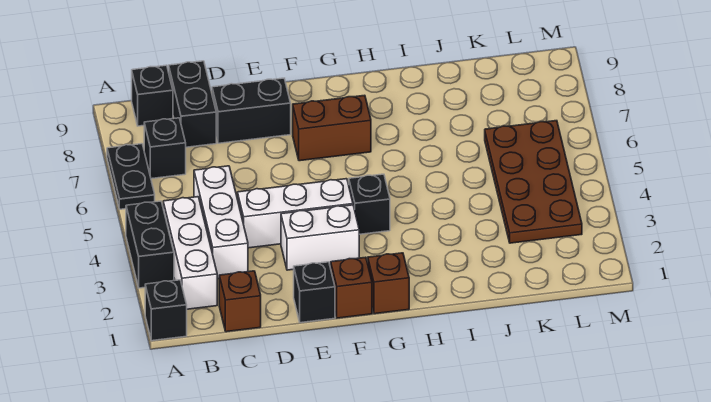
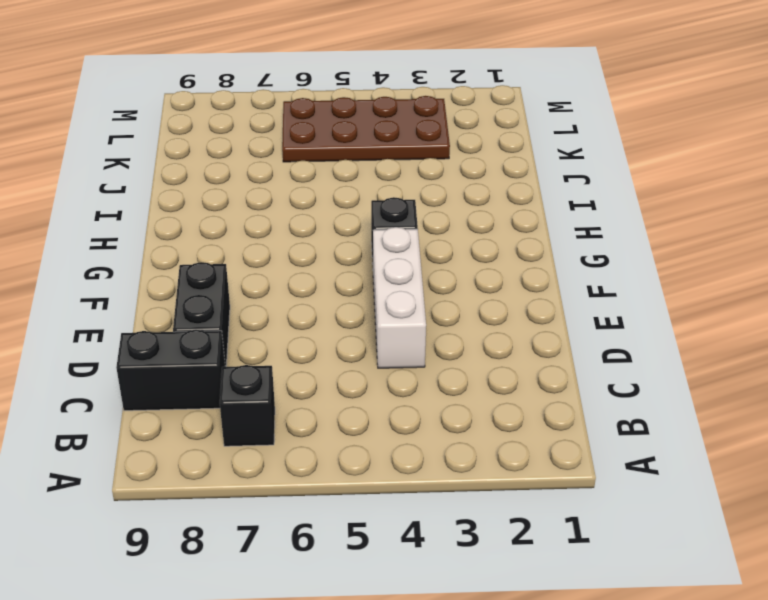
none -> black brick A1 level 1
none -> black brick A3:A4 level 1
none -> black plate A6:A7 level 1

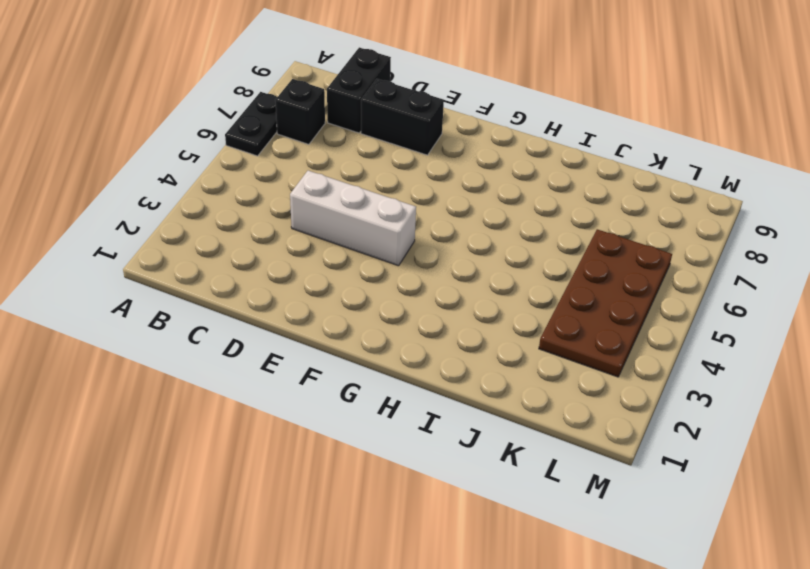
none -> black brick A1 level 1
none -> black brick A3:A4 level 1
none -> white brick B2:B4 level 1

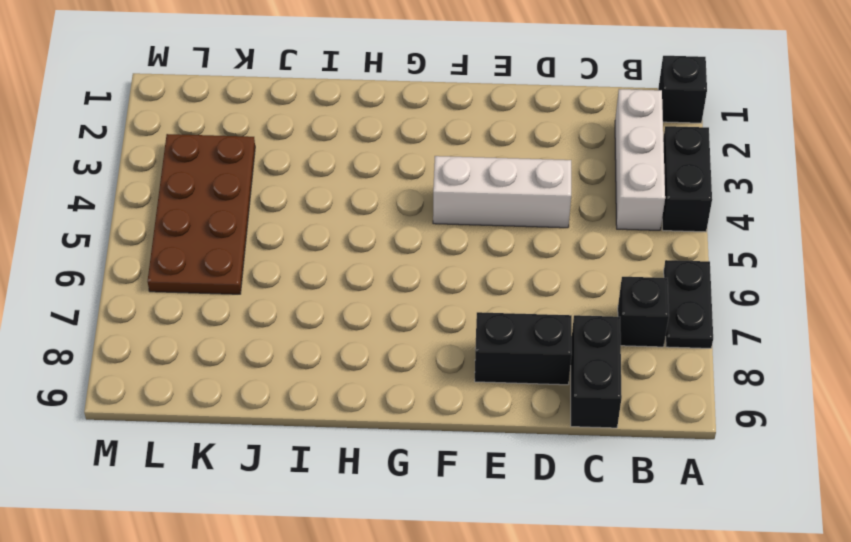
none -> black brick B9 level 1
none -> brown brick C1 level 1
none -> white brick C3:C5 level 1

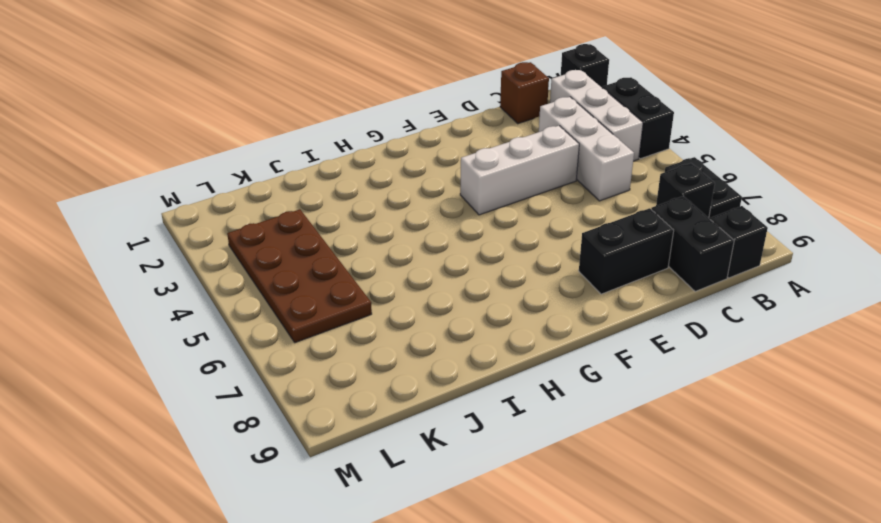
none -> black brick E1 level 1
none -> white brick E3:F3 level 1
none -> brown brick F1 level 1

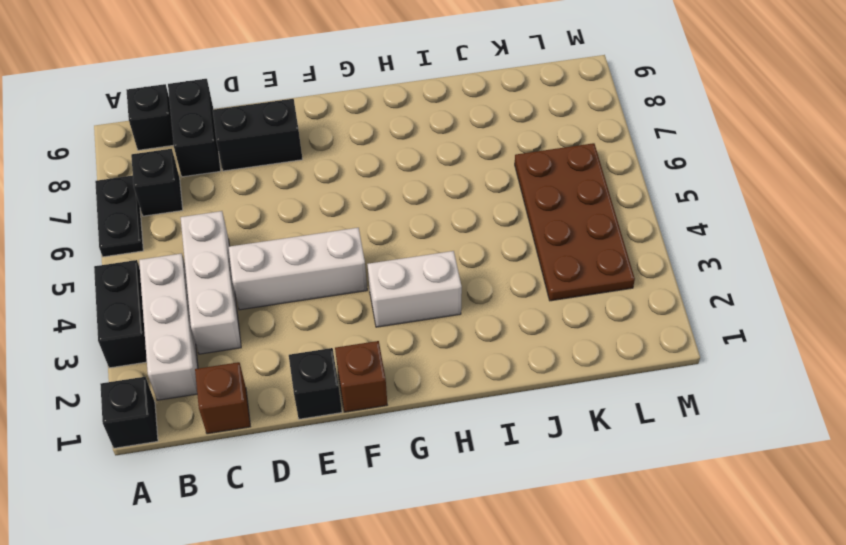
white brick G3:H3 level 1 -> white brick E3:F3 level 1
none -> brown brick F7:G7 level 1
none -> brown brick G1 level 1
none -> black brick G4 level 1

